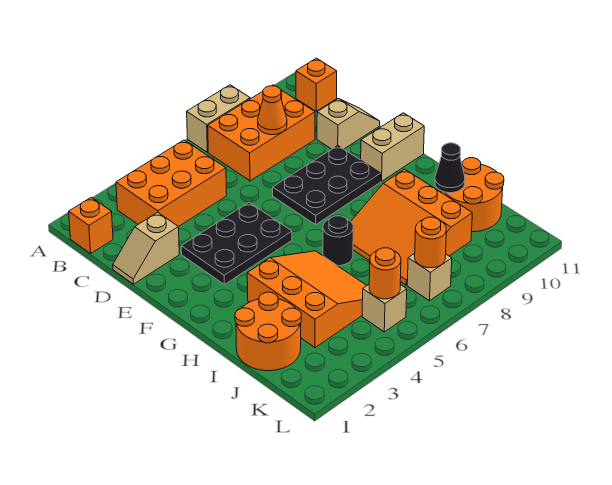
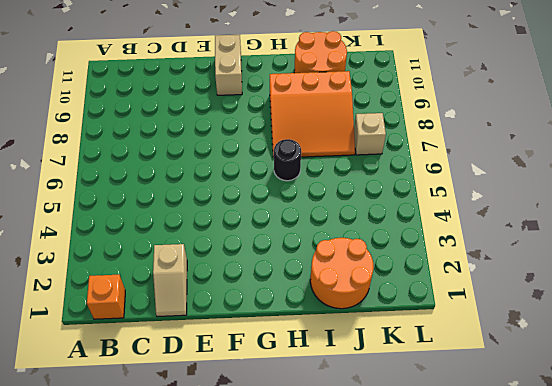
none -> tan brick A7:A8 level 1
none -> orange brick B3:C5 level 1
none -> orange brick B7:C9 level 1

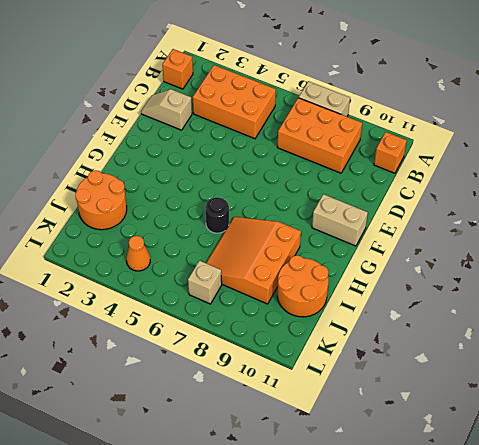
orange cone K4 level 1 -> orange cone C8 level 2
none -> tan slope D10:D11 level 1 top 10
none -> black plate E3:F5 level 1
none -> black plate E7:F9 level 1

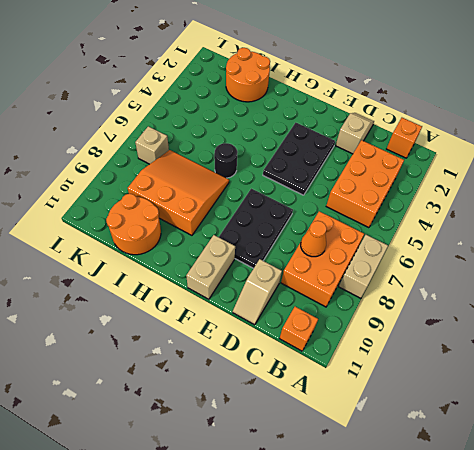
none -> orange slope H3:J5 level 1 top 3
none -> tan brick K5 level 1
none -> black cone I10 level 2

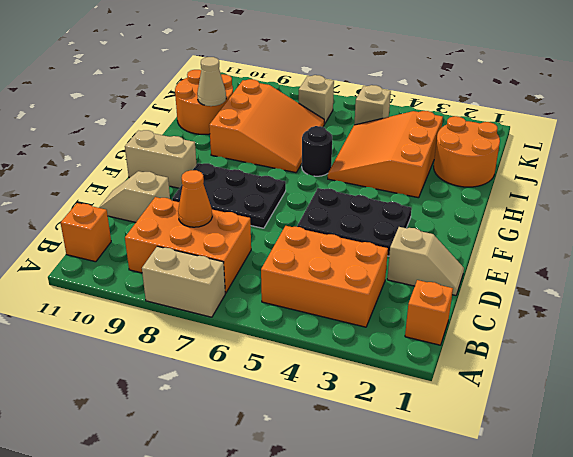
tan cone I10 level 2 -> black cone I10 level 2
none -> orange round brick K5 level 2
none -> orange round brick K7 level 2

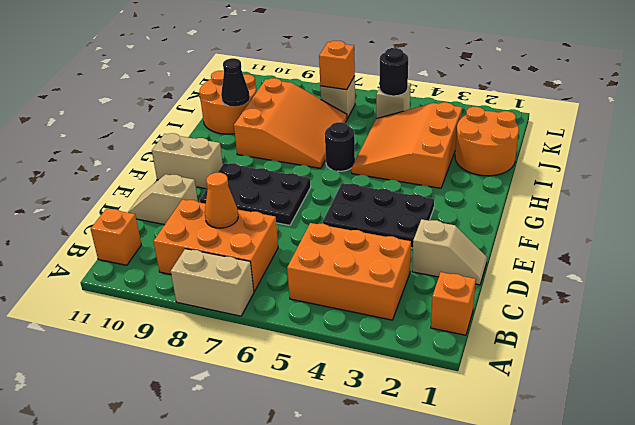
black round brick K5 level 2 -> orange round brick K5 level 2
orange brick K7 level 2 -> orange round brick K7 level 2

